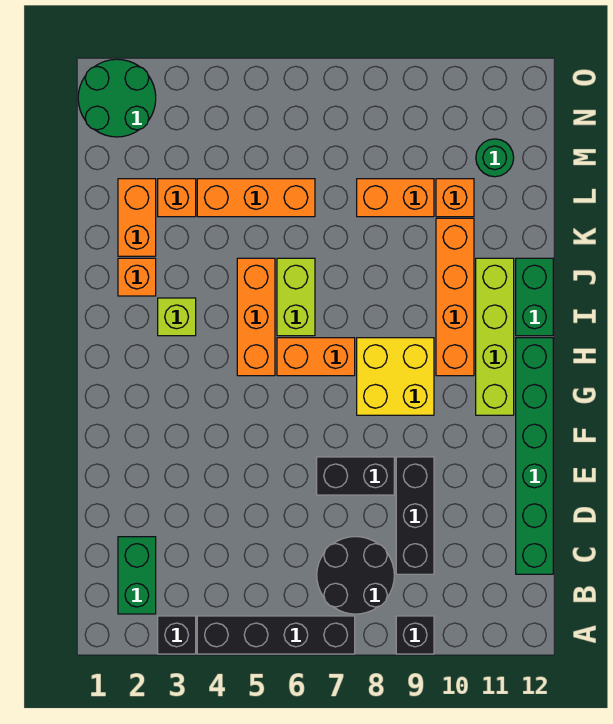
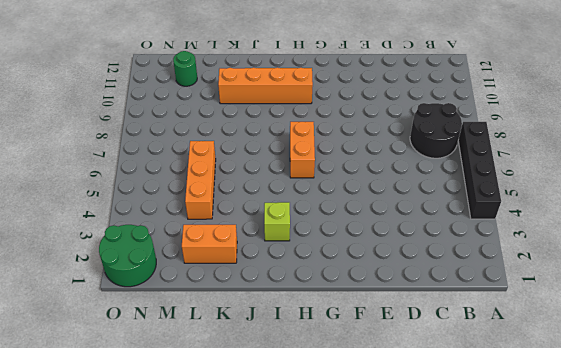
none -> black brick A3 level 1
none -> black brick A9 level 1
none -> green brick B2:C2 level 1

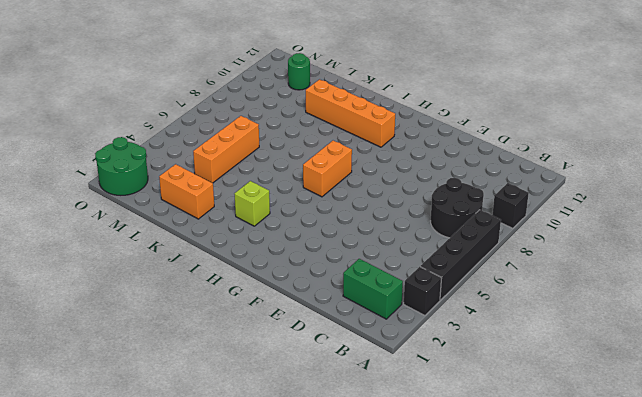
none -> black brick C9:E9 level 1
none -> green brick C12:H12 level 1
none -> black brick E7:E8 level 1

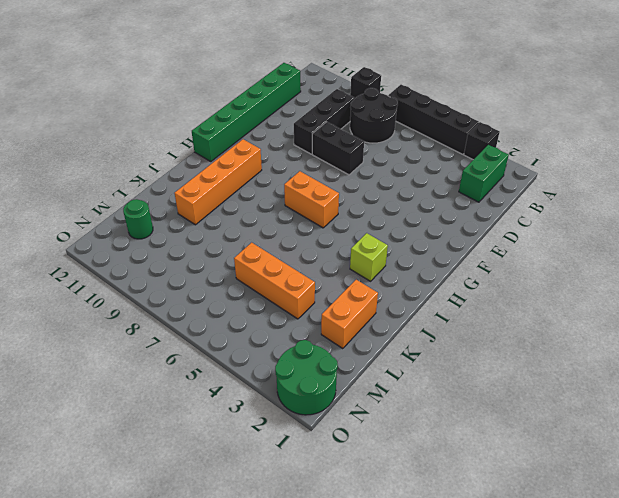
none -> yellow brick G8:H9 level 1
none -> lime brick G11:J11 level 1
none -> orange brick H5:J5 level 1

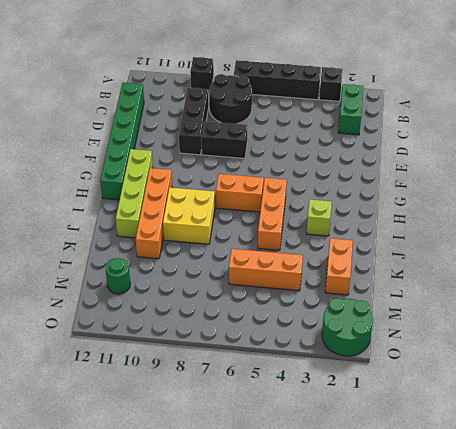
yellow brick I8:J9 level 1 -> yellow brick G8:H9 level 1
none -> lime brick I6:J6 level 1
none -> green brick I12:J12 level 1
none -> orange brick J2 level 1

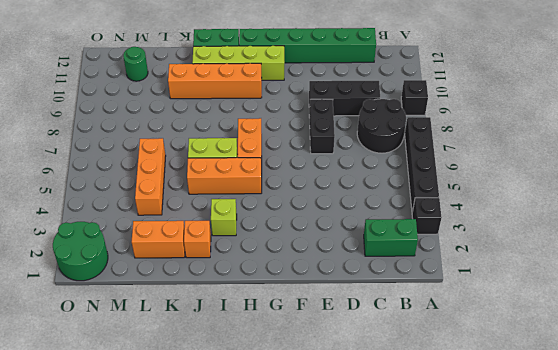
none -> yellow brick G8:H9 level 1
none -> orange brick L3 level 1
none -> orange brick L8:L9 level 1

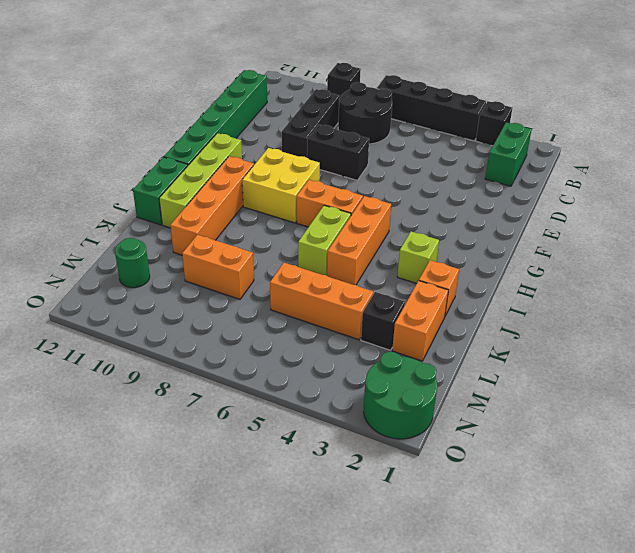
black brick L3 level 1 -> orange brick L3 level 1
none -> orange brick L10 level 1

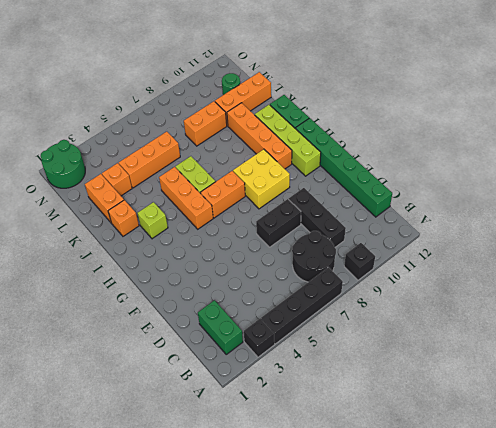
orange brick L10:L12 level 1 -> orange brick L10 level 1

